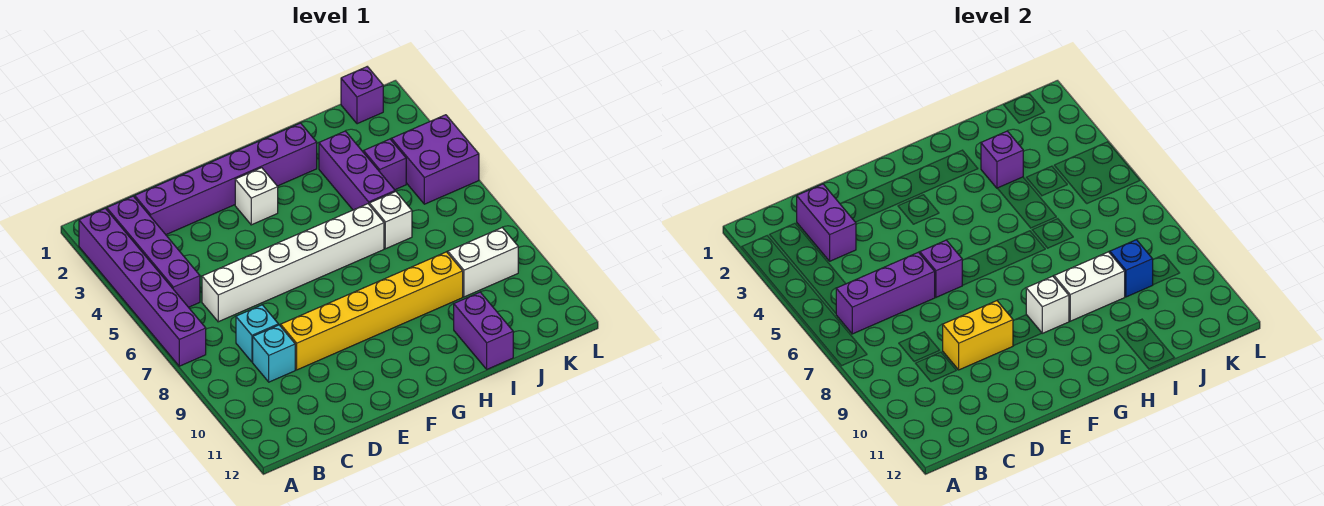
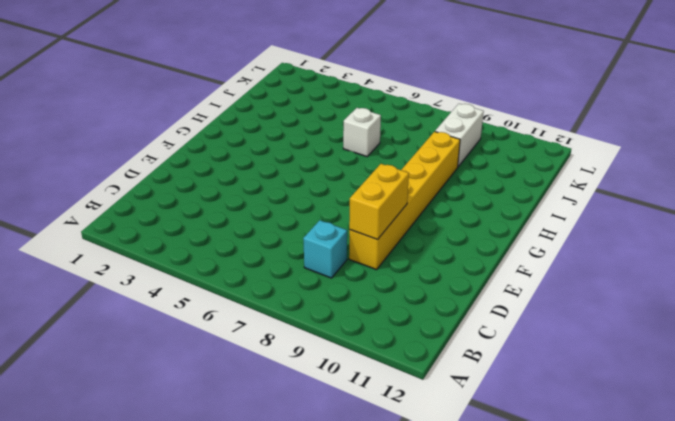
none -> purple brick A2:A7 level 1
none -> purple brick B2:B5 level 1
none -> purple brick C2:H2 level 1

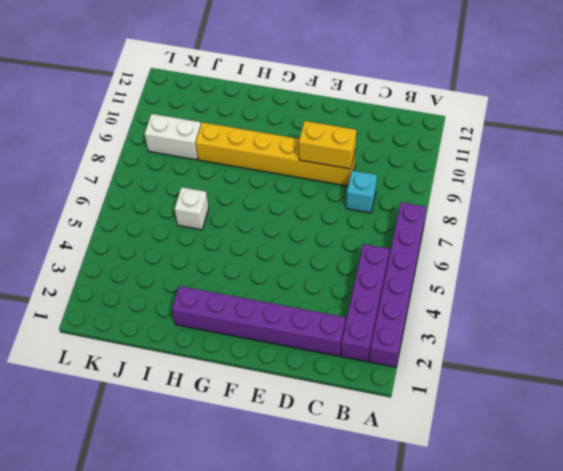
none -> white brick C6:H6 level 1
none -> cyan brick C9 level 1
none -> white brick F3 level 1

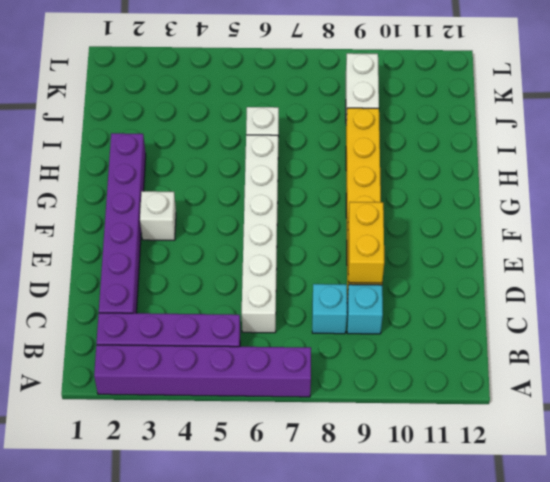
none -> purple brick I3:I5 level 1
none -> purple brick I11:I12 level 1
none -> purple brick J4 level 1

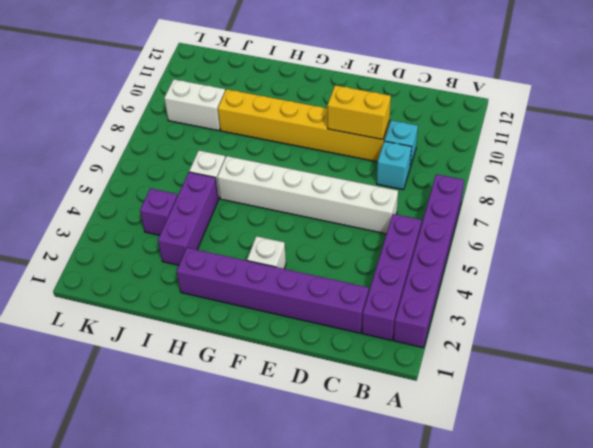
none -> purple brick I11:I12 level 1
none -> purple brick K1 level 1
none -> purple brick K4:L5 level 1

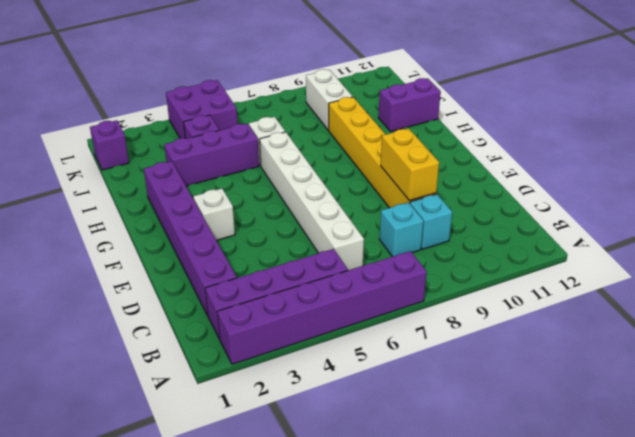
none -> purple brick B6:D6 level 2
none -> purple brick C2:C3 level 2
none -> purple brick E6 level 2

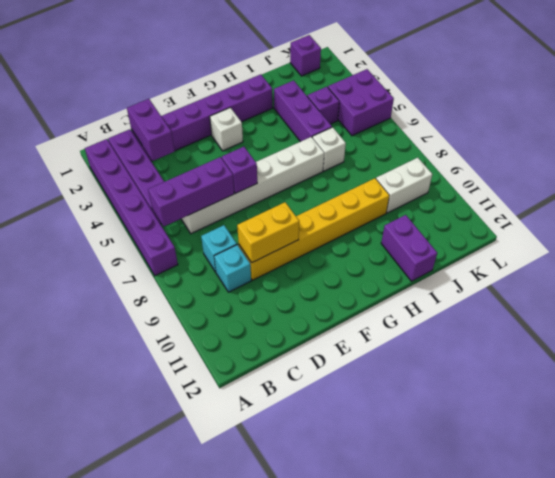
none -> white brick G9 level 2
none -> white brick H9:I9 level 2
none -> purple brick I3 level 2

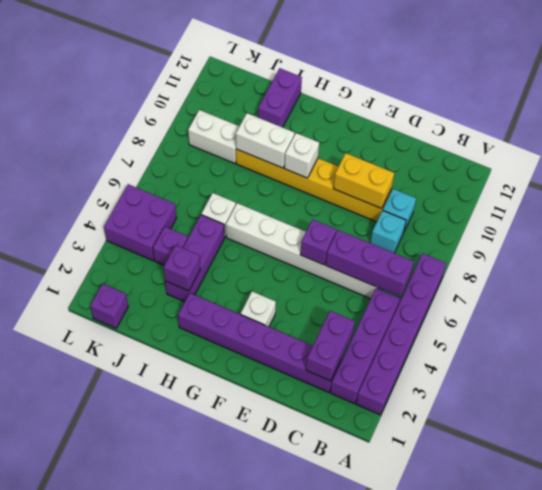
none -> blue brick J9 level 2

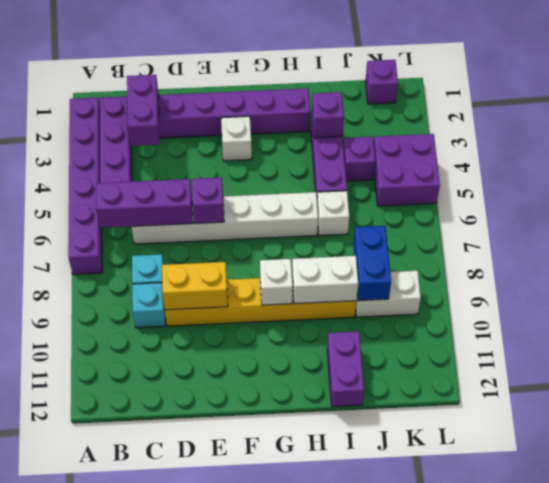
blue brick J8:J9 level 2 -> blue brick J9 level 2

